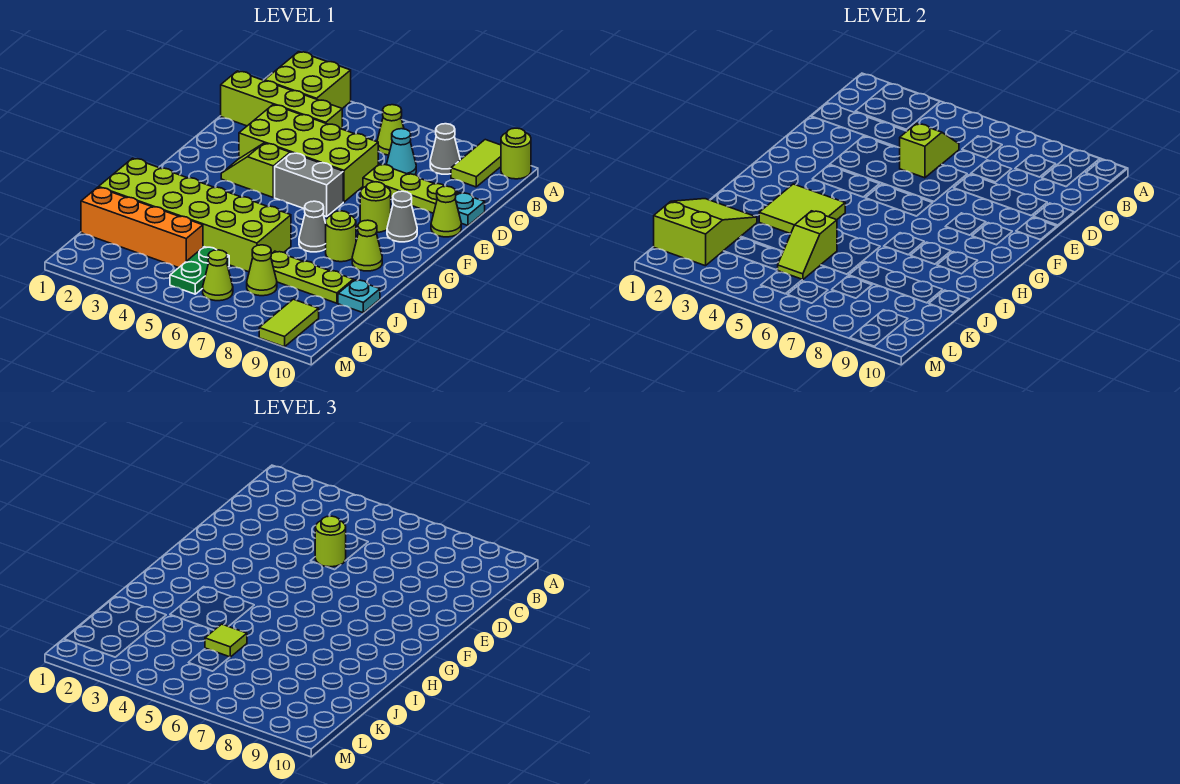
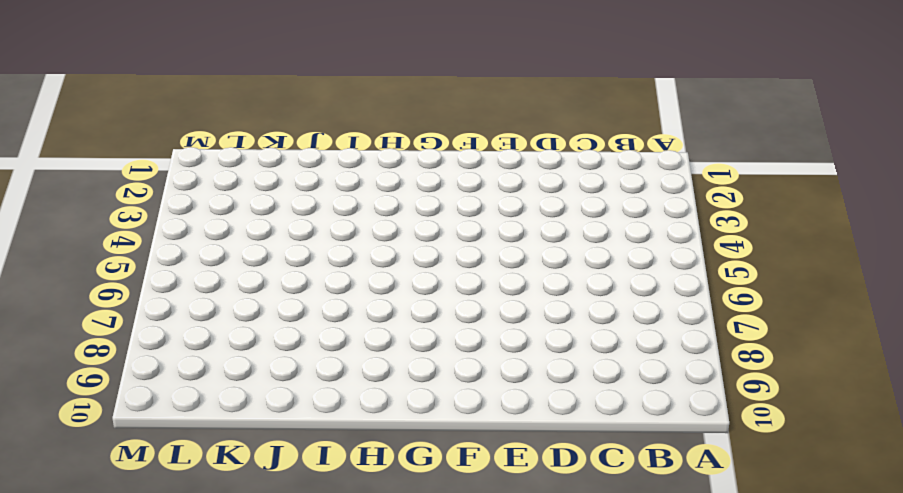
none -> lime brick A2:B3 level 1
none -> lime tile A9:B9 level 1
none -> lime round brick A10 level 1
none -> lime cone B6 level 1

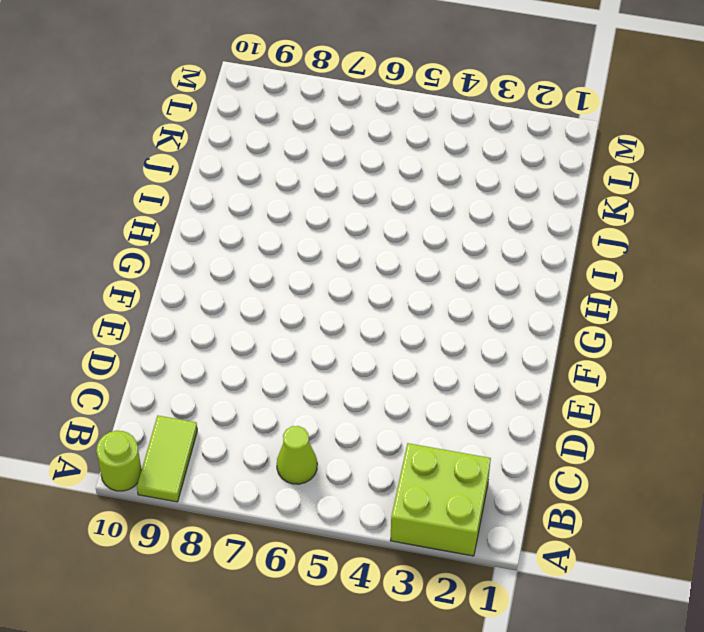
none -> grey cone B8 level 1
none -> lime brick C1:C4 level 1
none -> cyan cone C7 level 1
none -> lime brick D3:E6 level 1

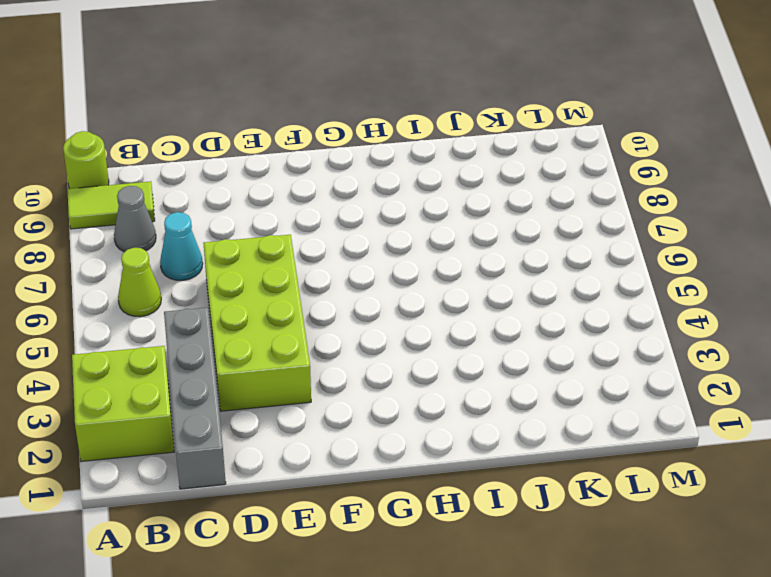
grey brick C1:C4 level 1 -> lime brick C1:C4 level 1
none -> lime plate D7:D9 level 1
none -> cyan plate D10 level 1
none -> lime cone E10 level 1
none -> lime slope F3:F4 level 1 top 4

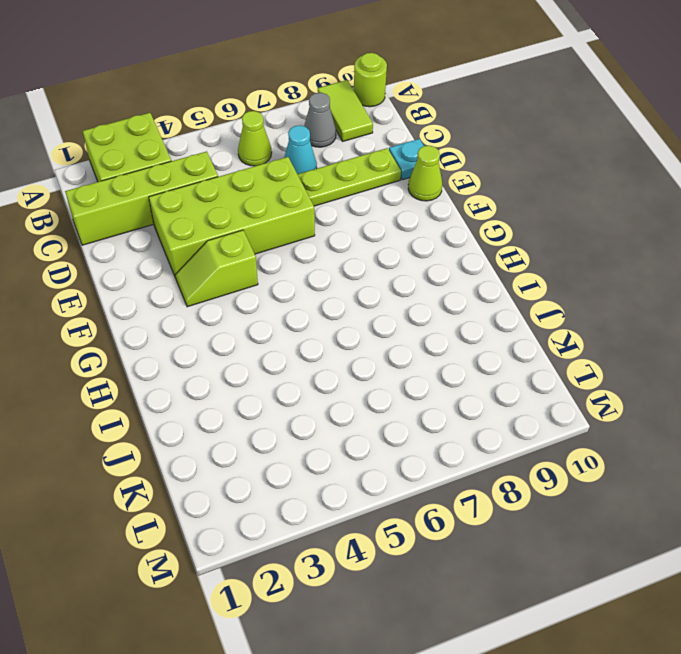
none -> grey brick F5:F6 level 1
none -> lime round brick F8 level 1
none -> grey cone F9 level 1
none -> grey cone H7 level 1

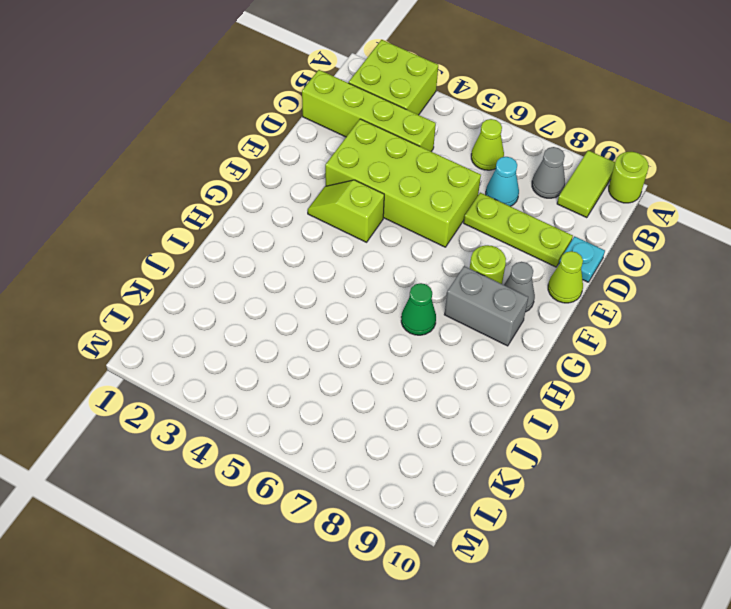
grey brick G8:G9 level 1 -> grey brick F5:F6 level 1
green cone H7 level 1 -> grey cone H7 level 1
none -> lime round brick H8 level 1
none -> lime cone H9 level 1
none -> lime brick I1:J6 level 1
none -> lime plate J7:J9 level 1

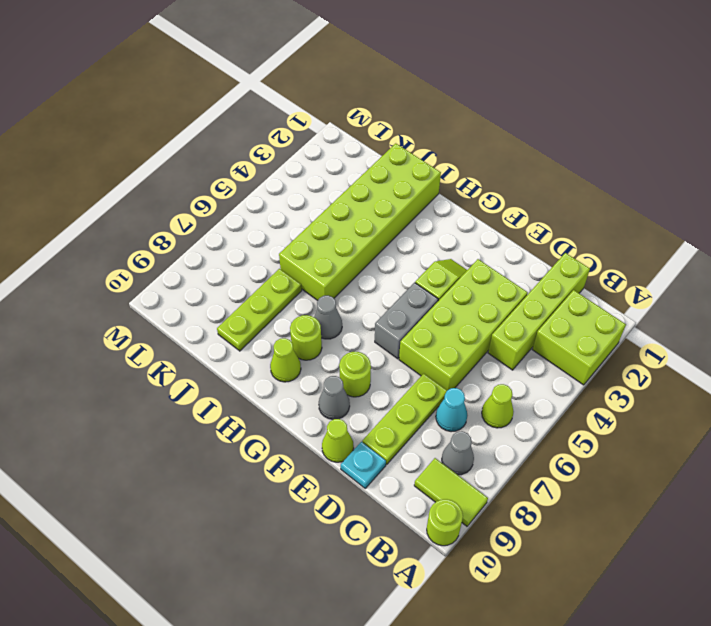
none -> cyan plate J10 level 1
none -> orange brick K1:K4 level 1
none -> green plate K5:L5 level 1
none -> lime cone K7 level 1

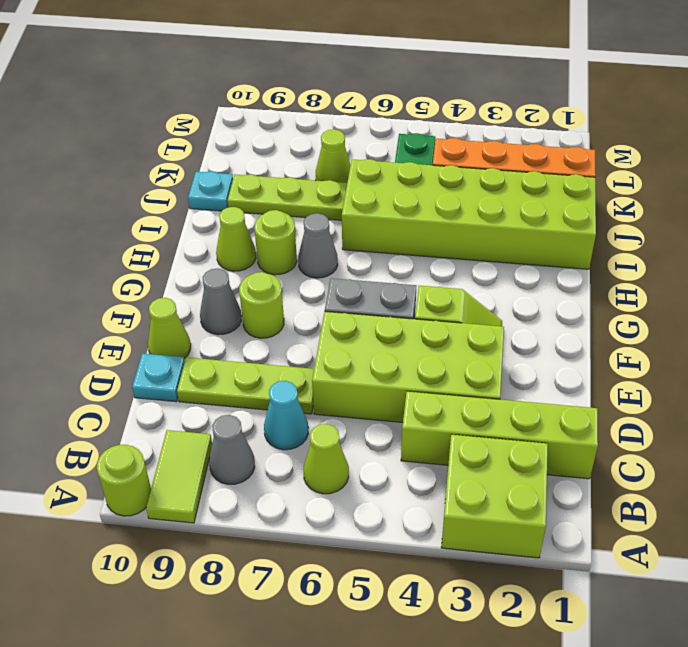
none -> lime cone L6 level 1
none -> lime tile L9:M9 level 1
none -> lime slope C5:D5 level 2 top D
none -> lime tile H3:I4 level 2

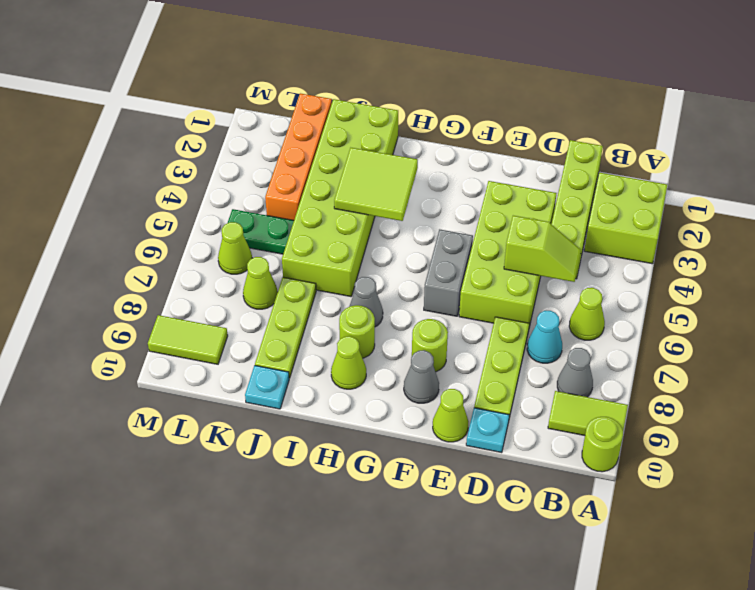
none -> lime slope F3:F4 level 1 top 4
none -> lime slope J1:L2 level 2 top L
none -> lime slope J5:K5 level 2 top J
none -> lime round brick D5 level 3

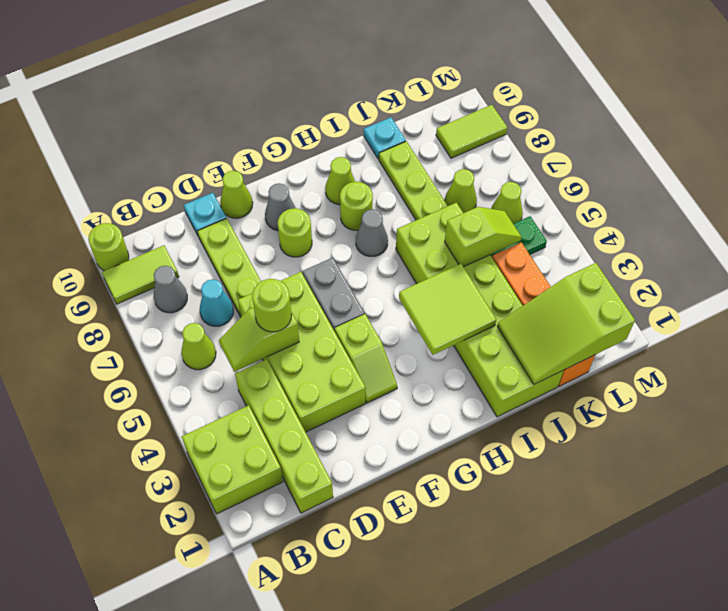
none -> lime tile J5 level 3

